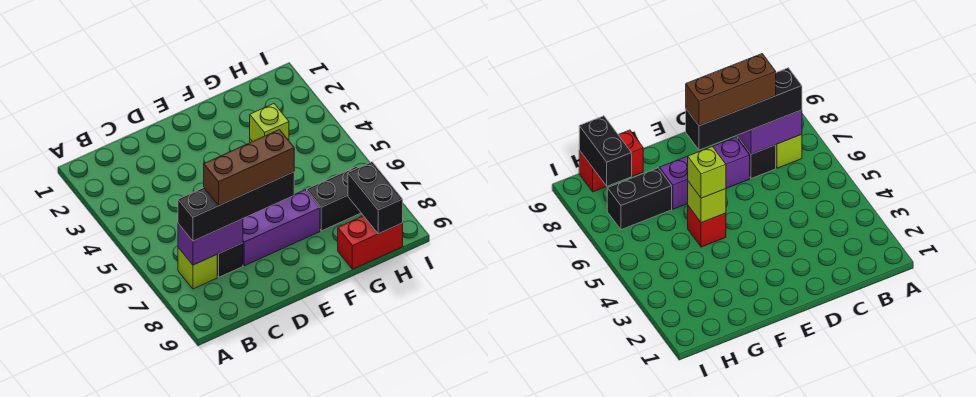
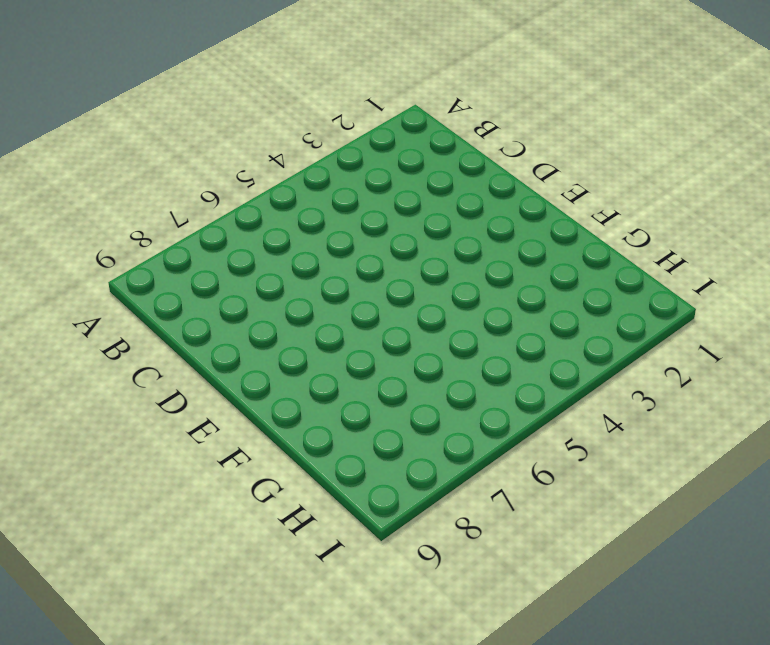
none -> lime brick B7 level 1
none -> black brick C7 level 1
none -> purple brick D7:F7 level 1

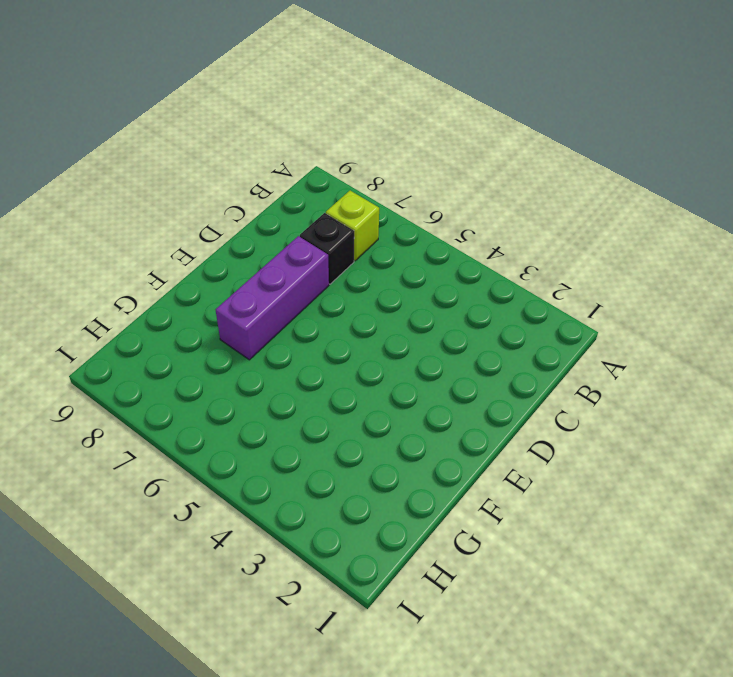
none -> red brick F5 level 1
none -> black brick G7:H7 level 1
none -> red brick G9:H9 level 1

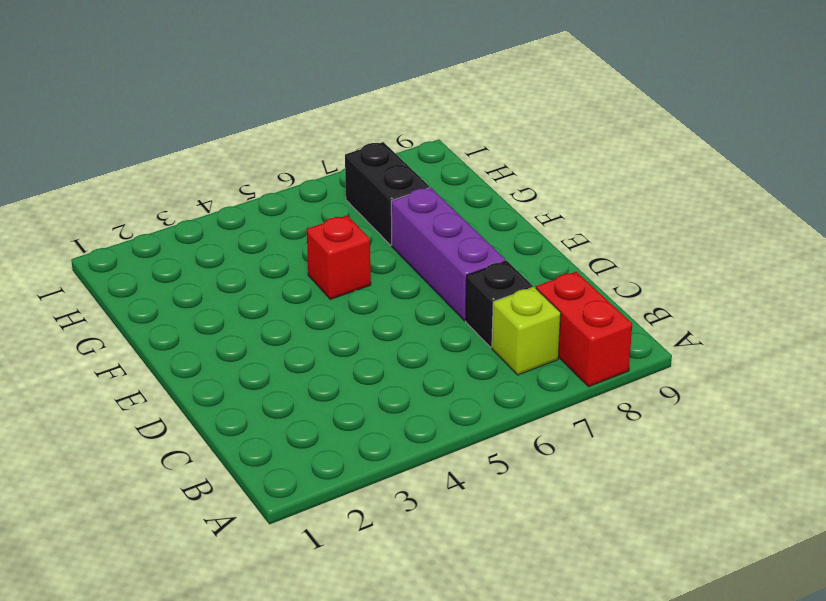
red brick A8:B8 level 1 -> red brick G9:H9 level 1
none -> purple brick B7:C7 level 2
none -> lime brick F5 level 2
none -> black brick H8:H9 level 2

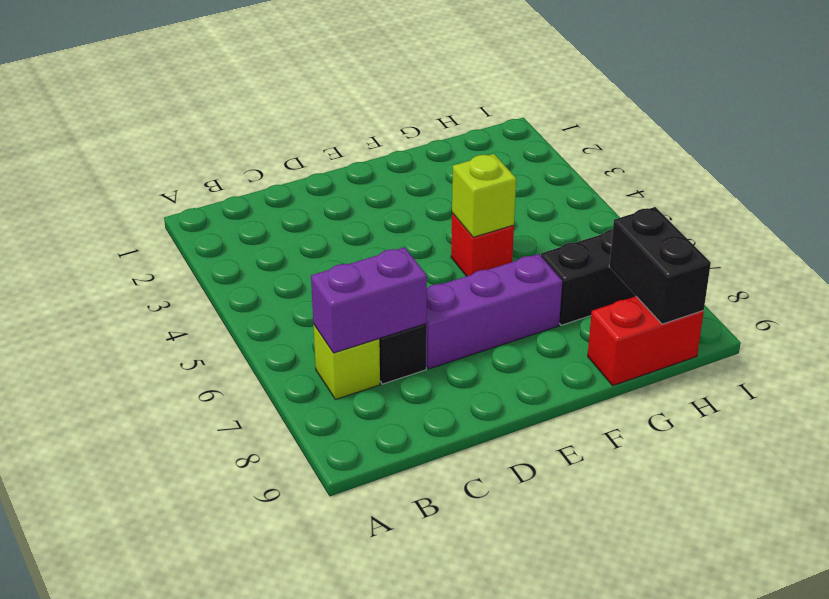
none -> black brick B7:E7 level 3
none -> lime brick F5 level 3
none -> brown brick C7:E7 level 4

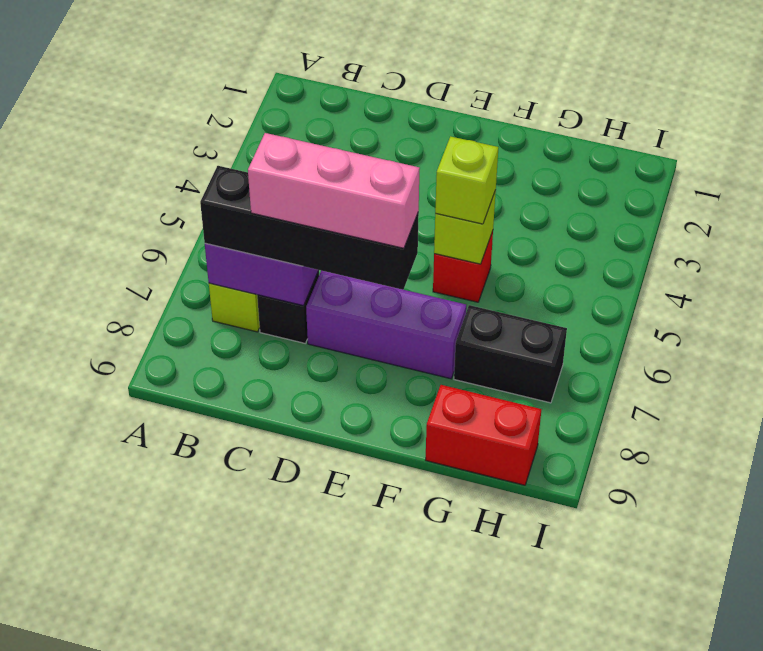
pink brick C7:E7 level 4 -> brown brick C7:E7 level 4
none -> black brick H8:H9 level 2

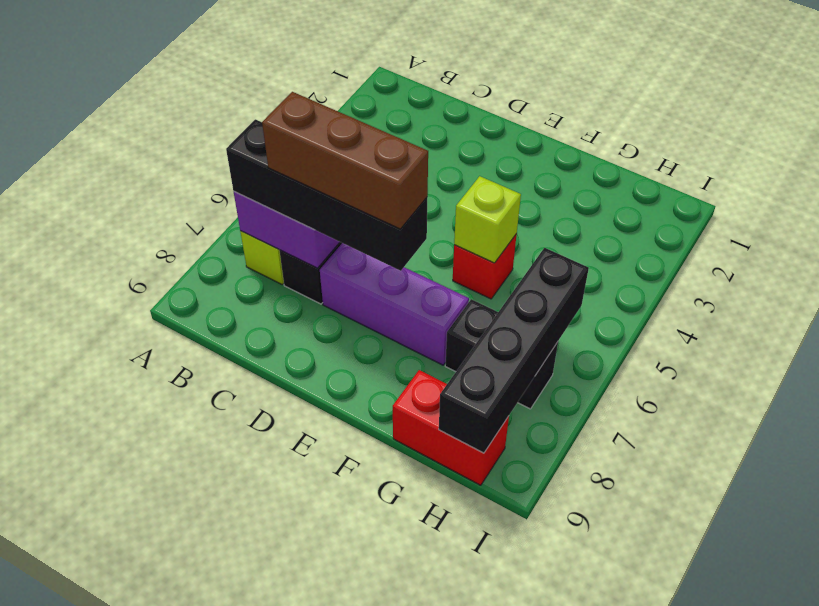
black brick H6:H9 level 2 -> black brick H8:H9 level 2
none -> lime brick F5 level 3

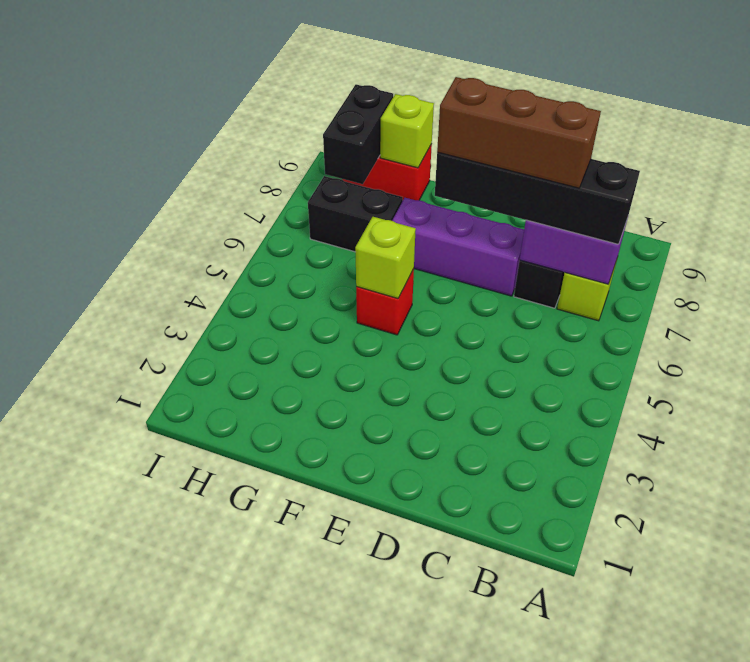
lime brick G9 level 2 -> lime brick F5 level 3

